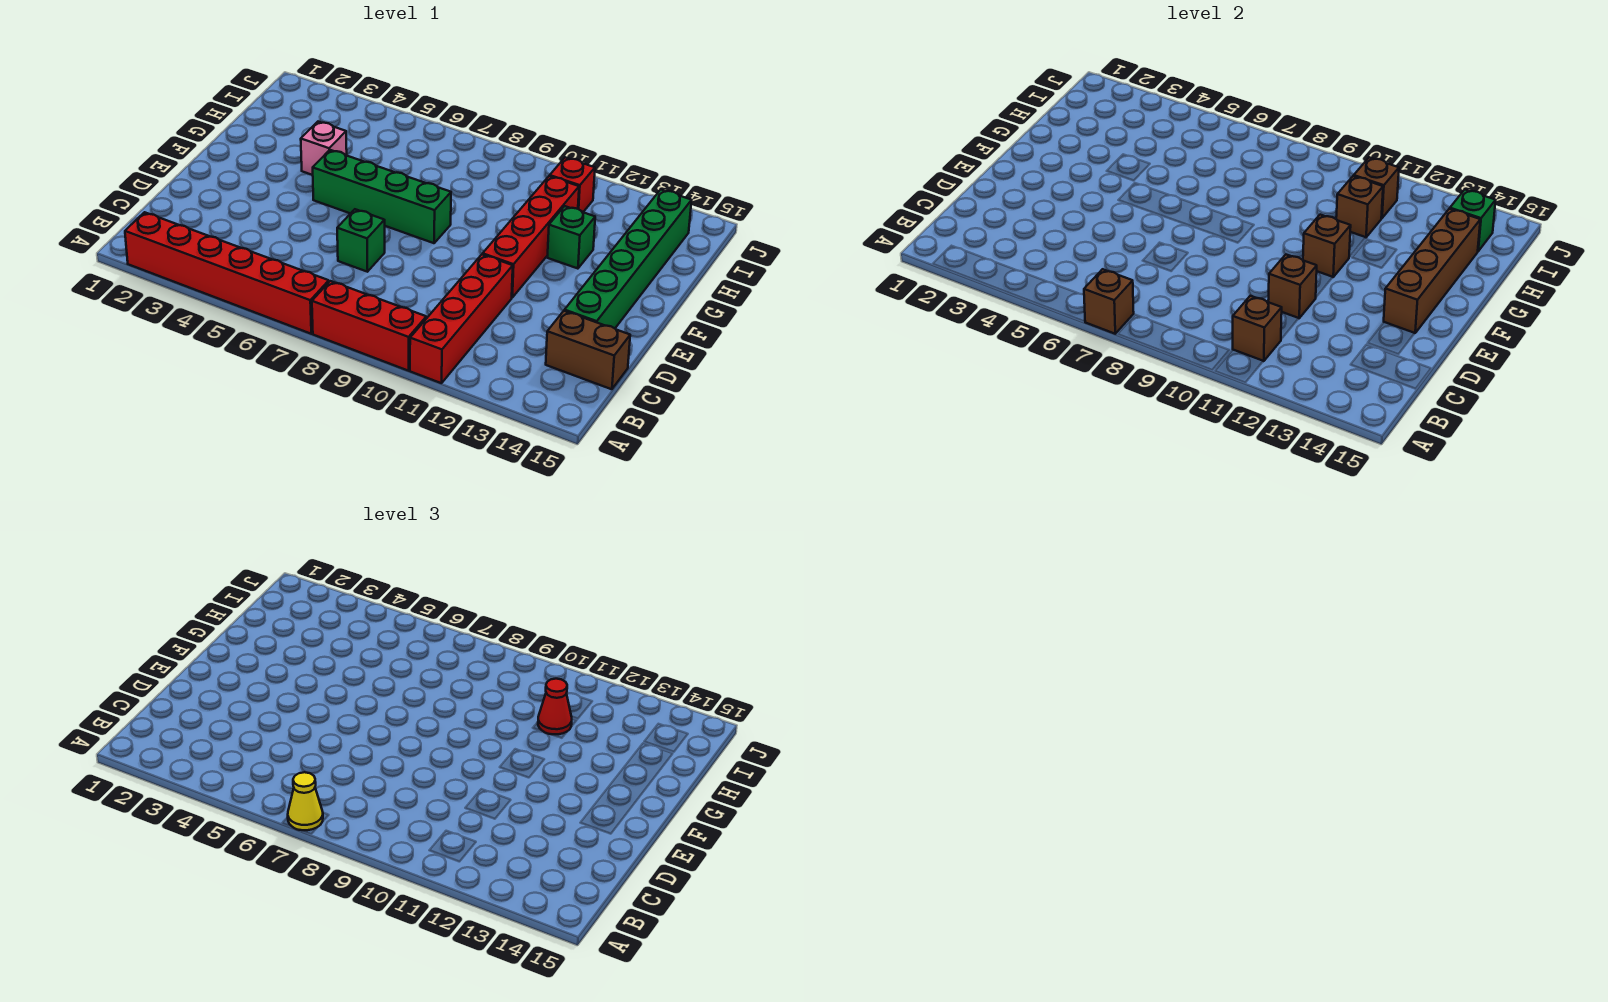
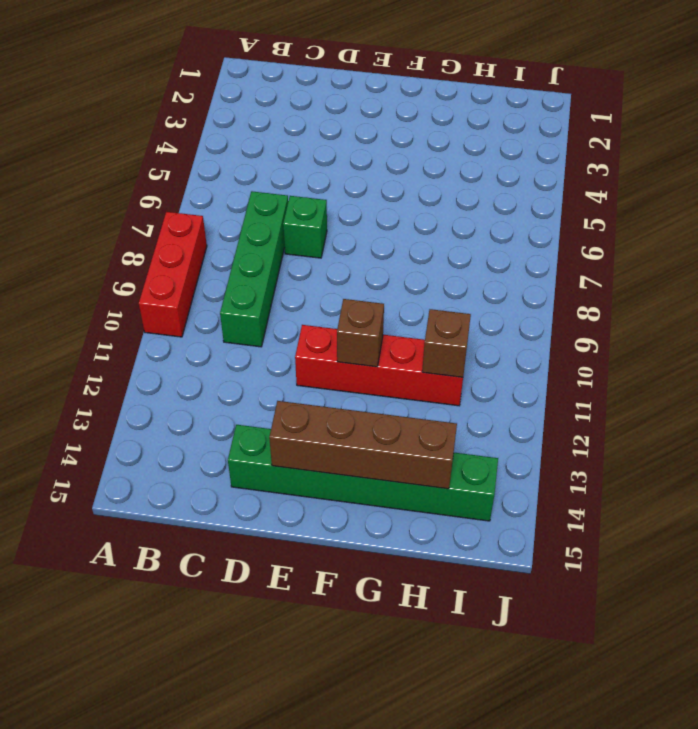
green brick C7:C10 level 1 -> green brick F5:F8 level 1
none -> red brick A2:A7 level 1
none -> red brick A11:D11 level 1
none -> brown brick C14:C15 level 1

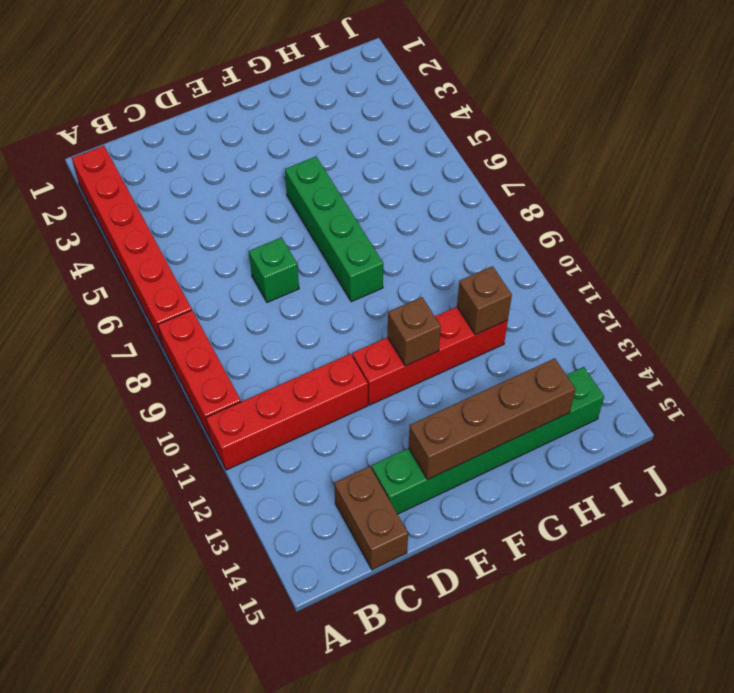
none -> pink brick G4 level 1
none -> green brick G12 level 1
none -> red brick I11 level 1

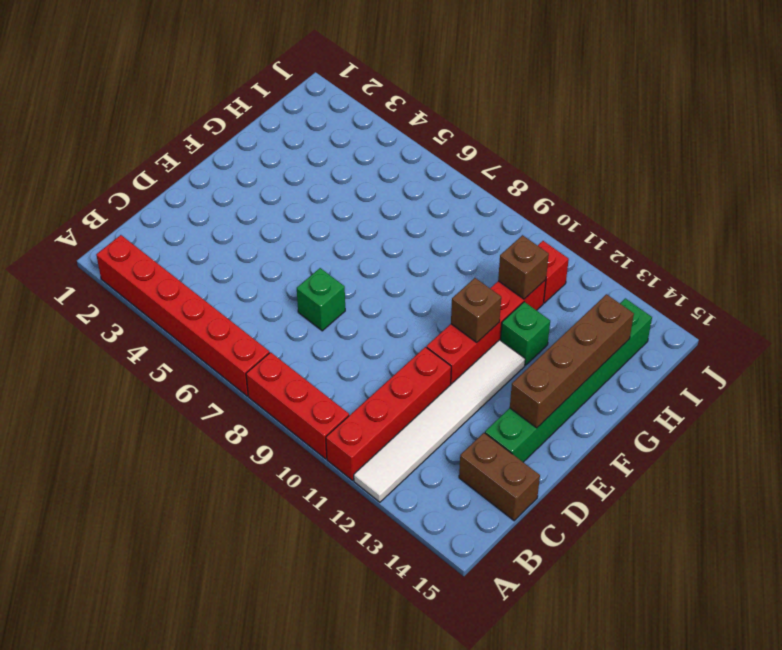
white tile A12:F12 level 1 -> none
none -> green brick F5:F8 level 1
none -> pink brick G4 level 1
none -> brown brick A7 level 2

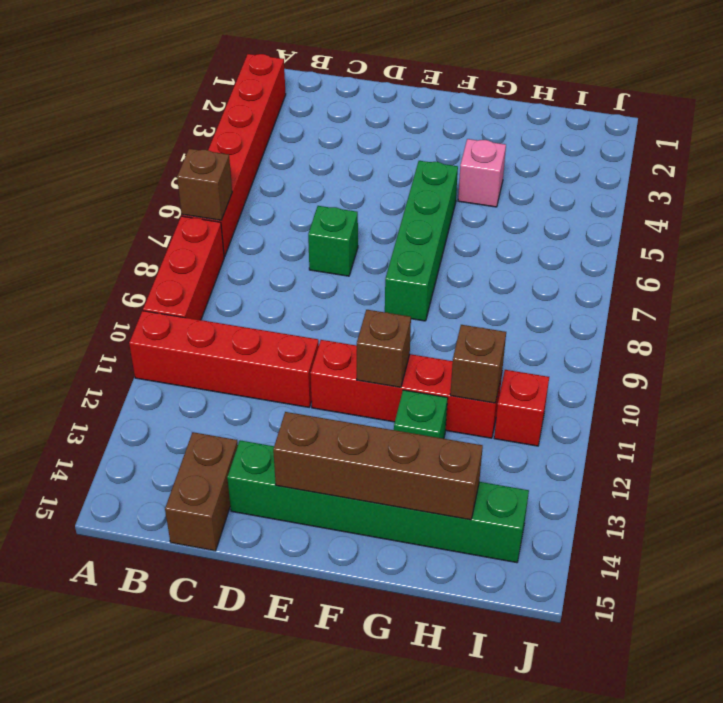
none -> brown brick B11 level 2
none -> brown brick D11 level 2
none -> brown brick I11 level 2

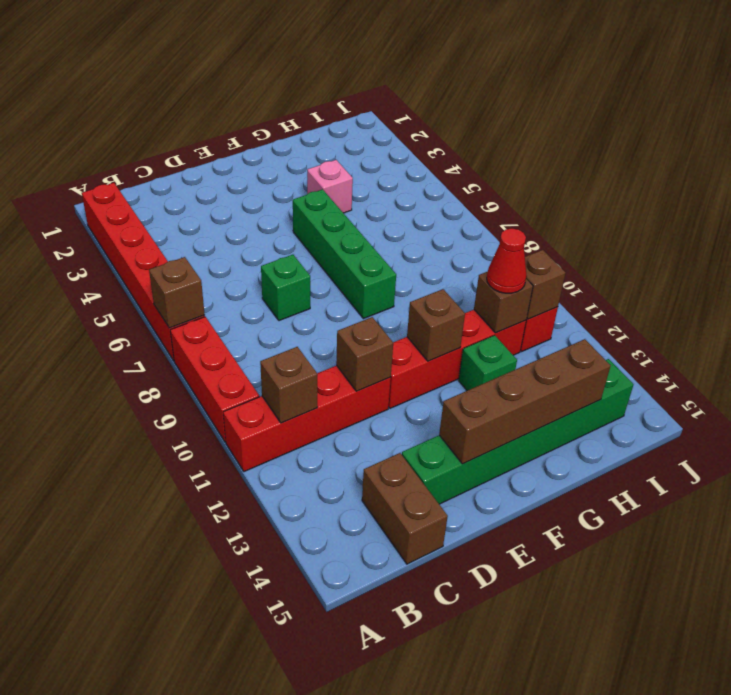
none -> green brick I14 level 2
none -> yellow cone A7 level 3

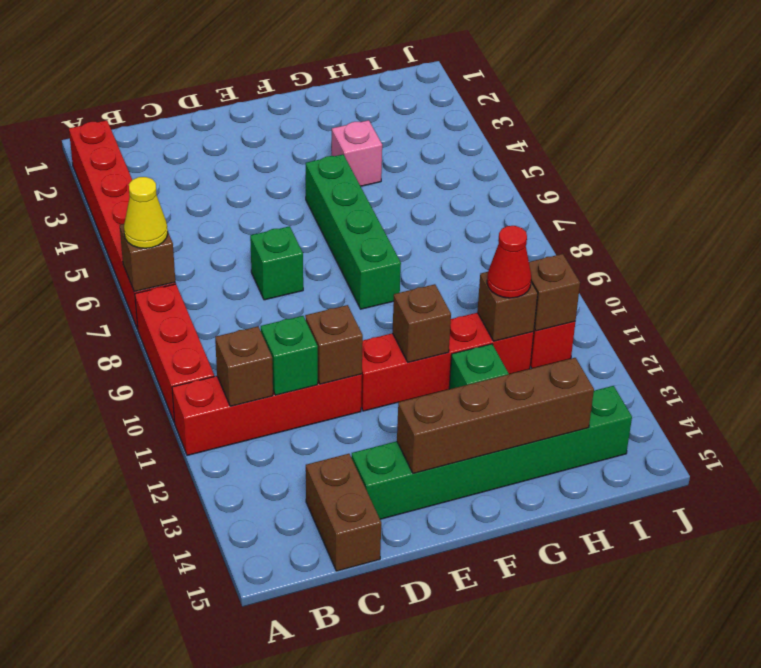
green brick C11 level 2 -> green brick I14 level 2

